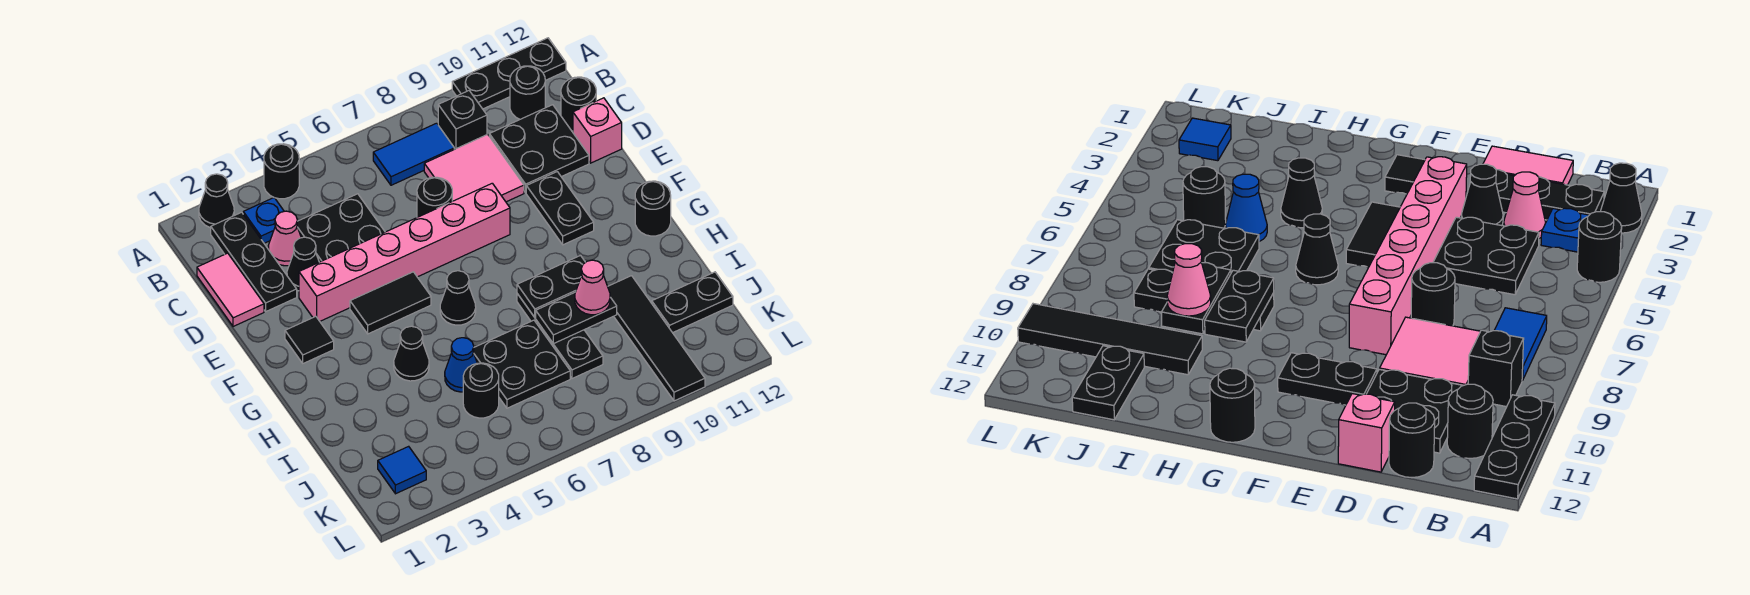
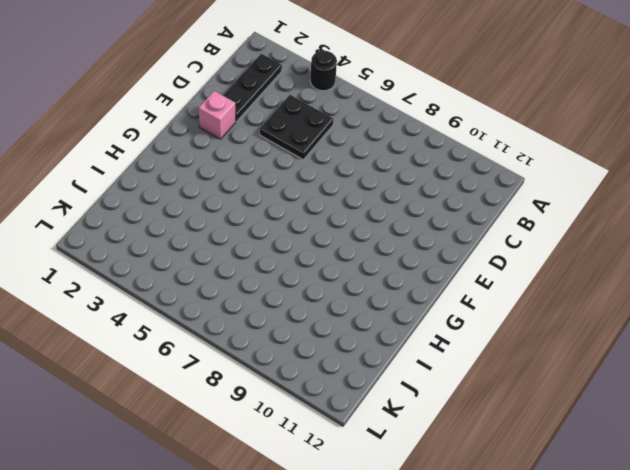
pink brick E2 level 1 -> pink brick D12 level 1
none -> black cone A2 level 1
none -> black plate A10:A12 level 1
none -> blue plate B3 level 1
none -> blue tile B7:B8 level 1

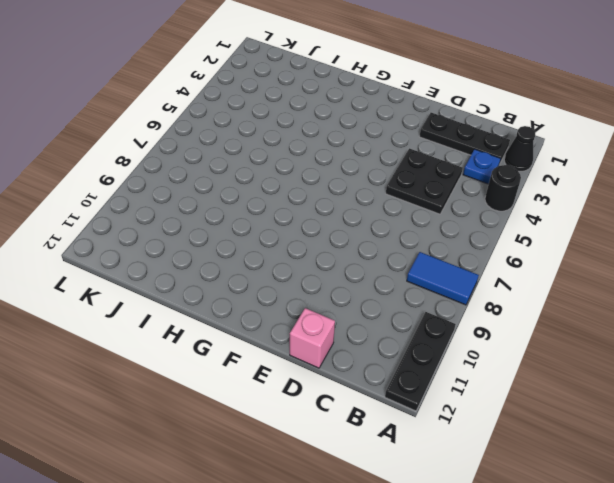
blue tile A8:B8 level 1 -> blue tile B7:B8 level 1
none -> black brick B9 level 1
none -> black round brick B11 level 1
none -> pink tile C1:D1 level 1
none -> pink cone C3 level 1

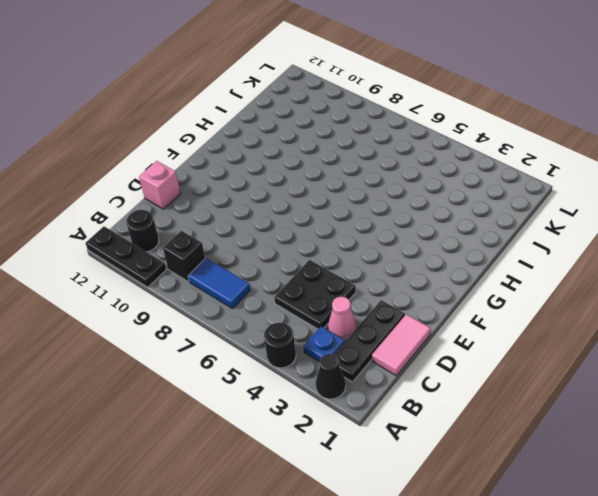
none -> pink tile C8:D9 level 1
none -> black plate C10:D11 level 1
none -> black round brick C12 level 1
none -> black cone D3 level 1

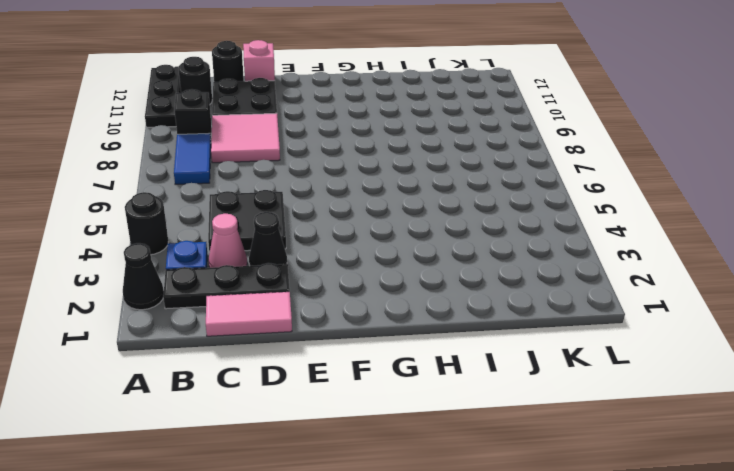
none -> black round brick D7 level 1
none -> pink brick E3:E8 level 1
none -> black plate E10:F10 level 1
none -> black tile F2 level 1

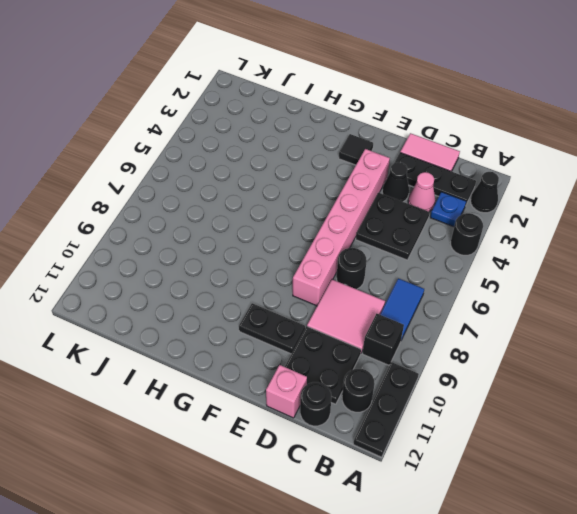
none -> black tile F4:F5 level 1
none -> black cone G6 level 1
none -> black round brick G12 level 1
none -> black cone H4 level 1

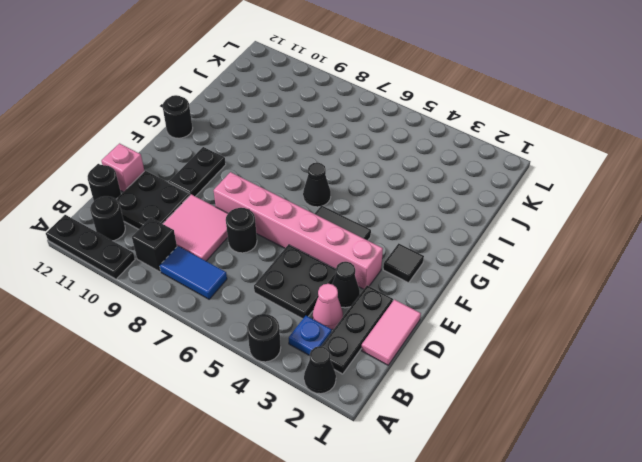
none -> black cone H4 level 1
none -> black plate H8:J8 level 1
none -> blue cone I5 level 1
none -> black plate I6:J7 level 1

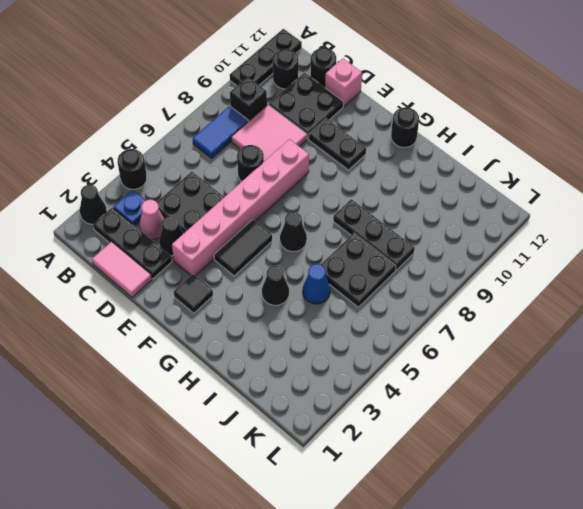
none -> black tile I10:L10 level 1
none -> black round brick J5 level 1
none -> black plate J11:J12 level 1
none -> blue tile K2 level 1

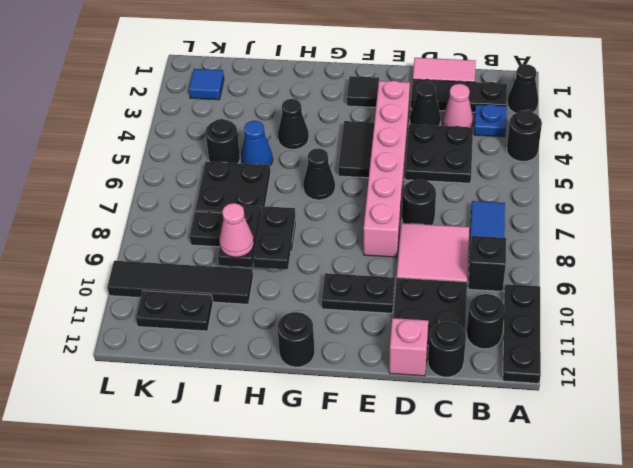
black plate J11:K11 level 1 -> black plate J11:J12 level 1

